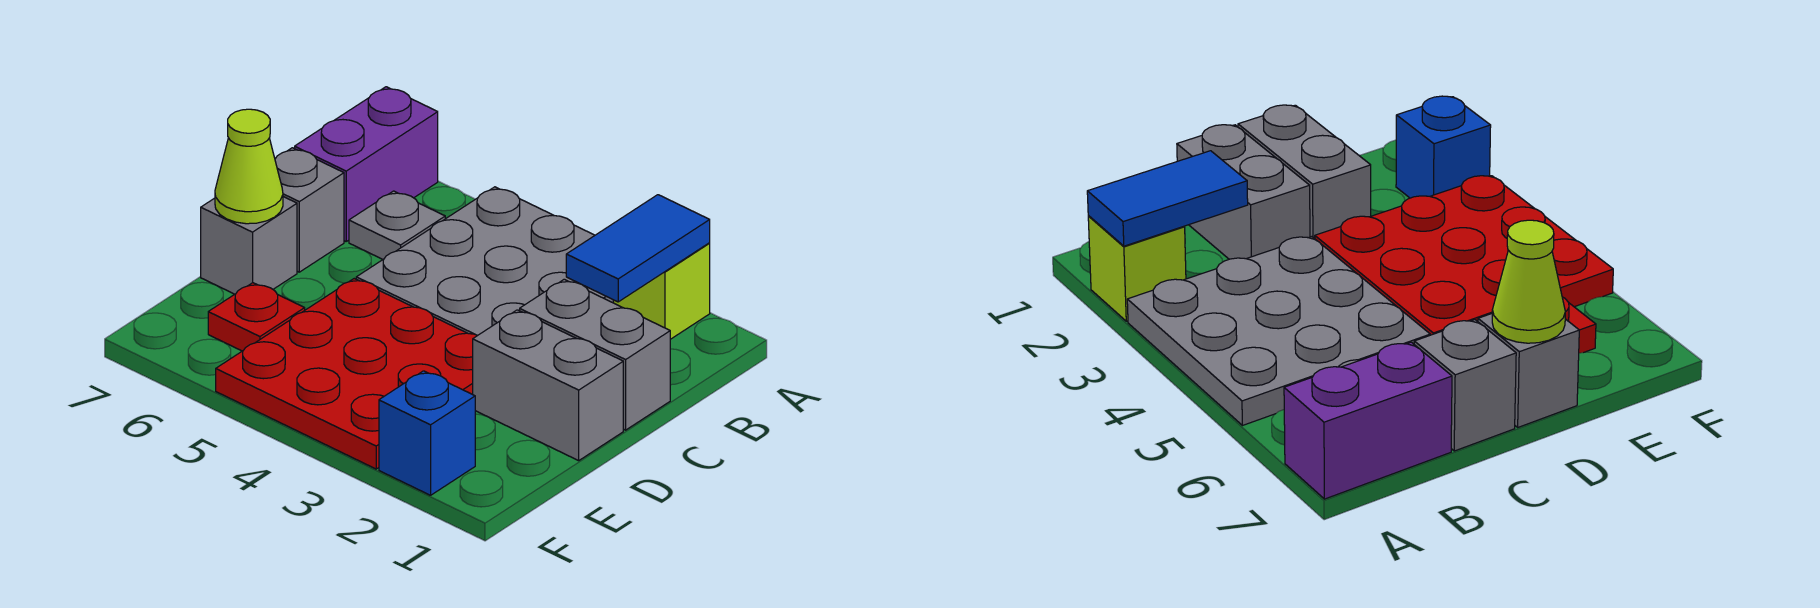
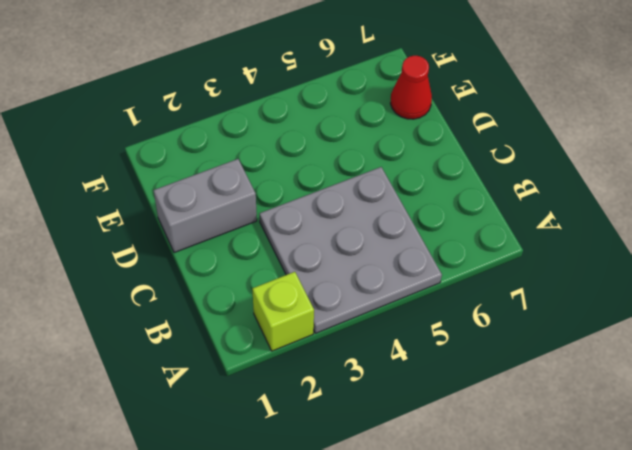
red cone E7 level 1 -> none
none -> purple brick A7:B7 level 1
none -> grey plate B6 level 1
none -> grey brick C1:C2 level 1

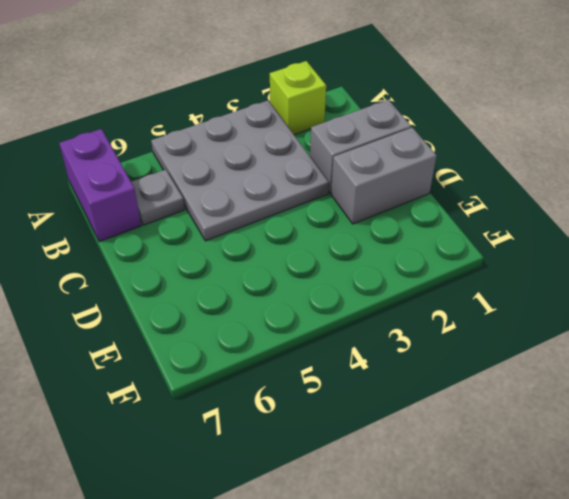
none -> grey brick C7 level 1
none -> red plate D3:F5 level 1
none -> grey brick D7 level 1

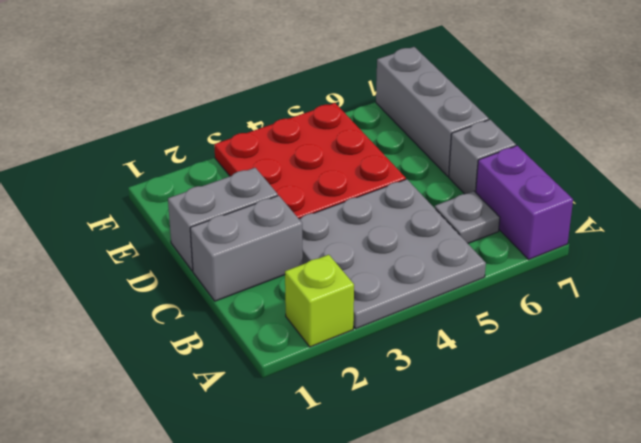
grey brick D7:F7 level 1 -> grey brick D7 level 1
none -> red plate E6 level 1
none -> blue brick F2 level 1
none -> blue tile A2:B2 level 2

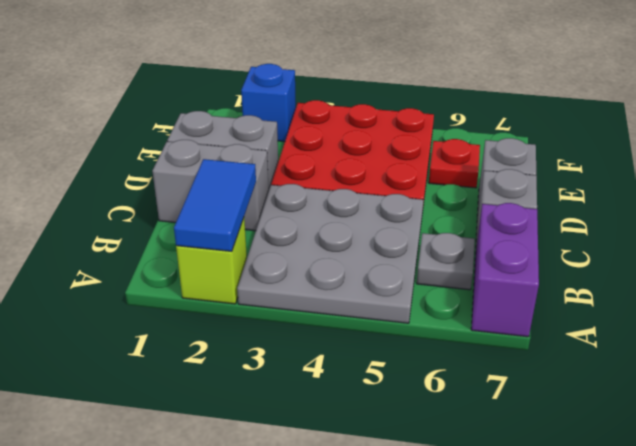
none -> lime cone D7 level 2

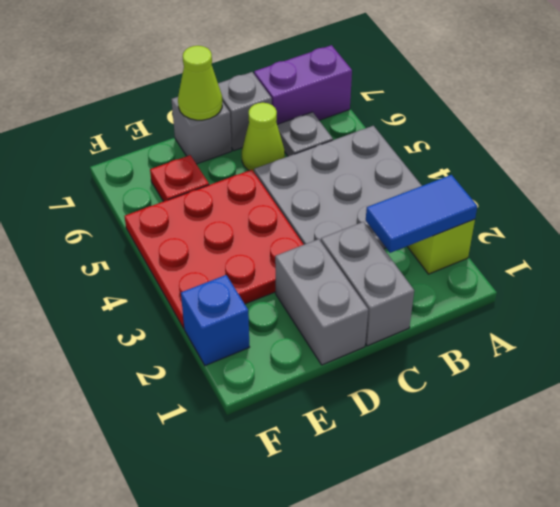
lime cone C6 level 1 -> none

